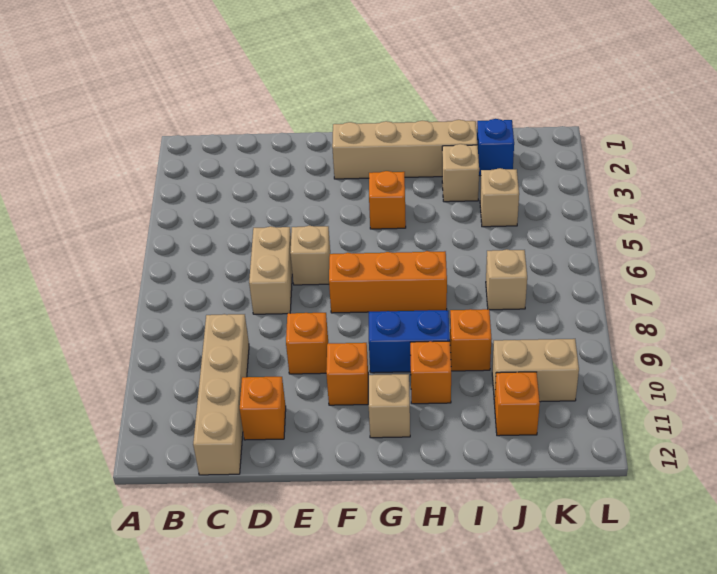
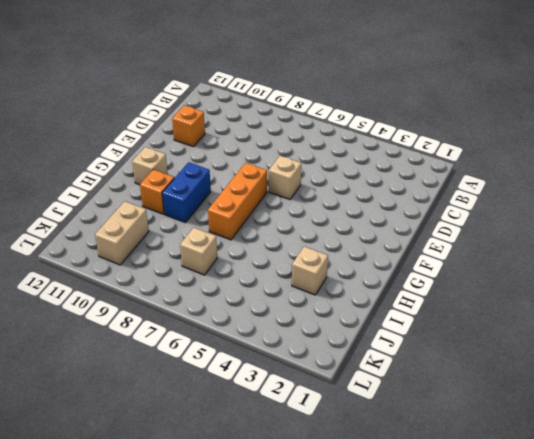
none -> tan brick C9:C12 level 1
none -> tan brick D6:D7 level 1
none -> orange brick E9 level 1

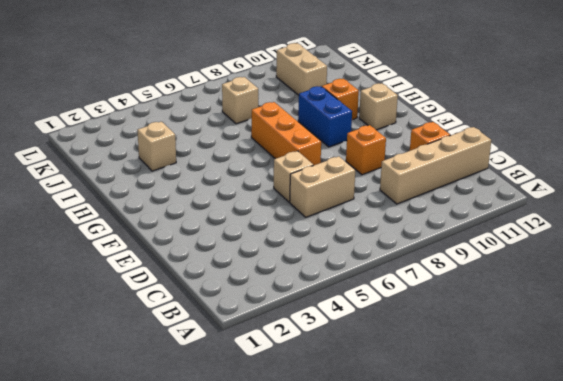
none -> tan brick F2:I2 level 1
none -> orange brick F10 level 1
none -> orange brick G4 level 1

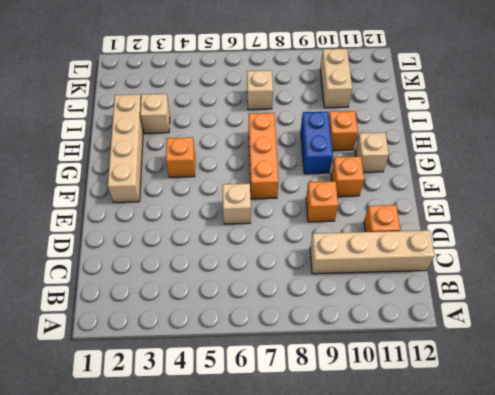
none -> tan brick D6:D7 level 1
none -> orange brick I9 level 1
none -> blue brick J2 level 1

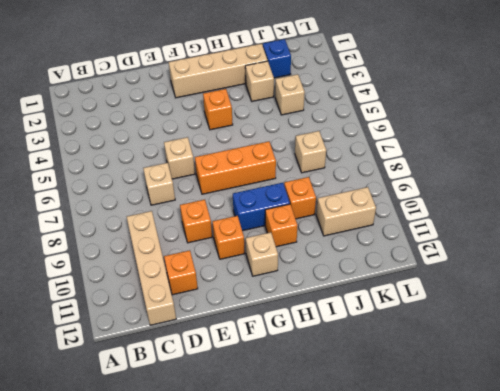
tan brick D7 level 1 -> tan brick D6:D7 level 1
none -> orange brick J11 level 1

